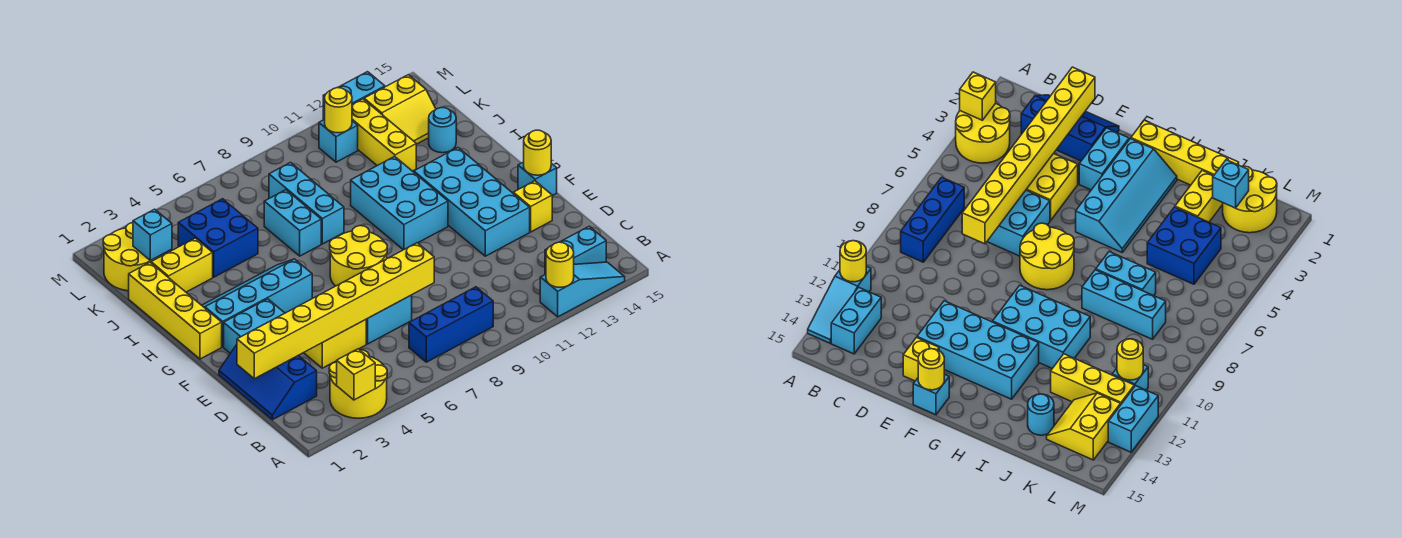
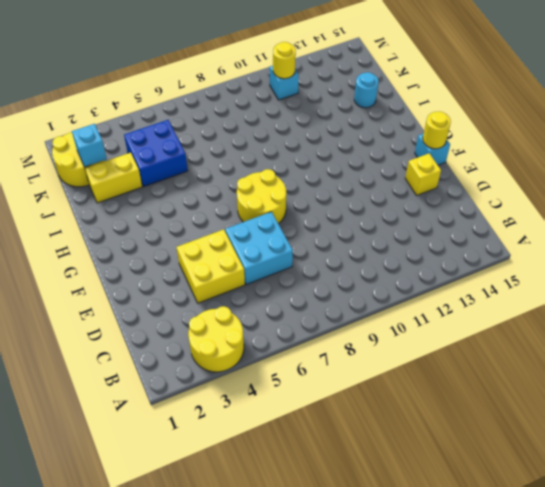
none -> cyan slope A12:A14 level 1 top 12
none -> blue brick B7:B9 level 1
none -> cyan brick B13:B14 level 1
none -> blue slope C1:E2 level 1 top 2

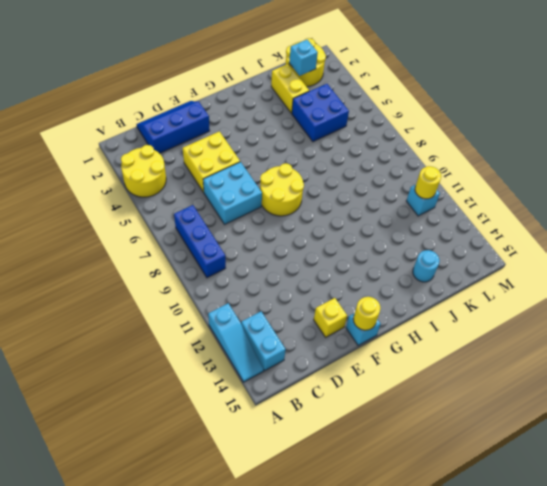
none -> cyan brick E12:H13 level 1
none -> cyan brick F2:F3 level 1
none -> yellow brick G1:J1 level 1
none -> cyan slope G2:H5 level 1 top G

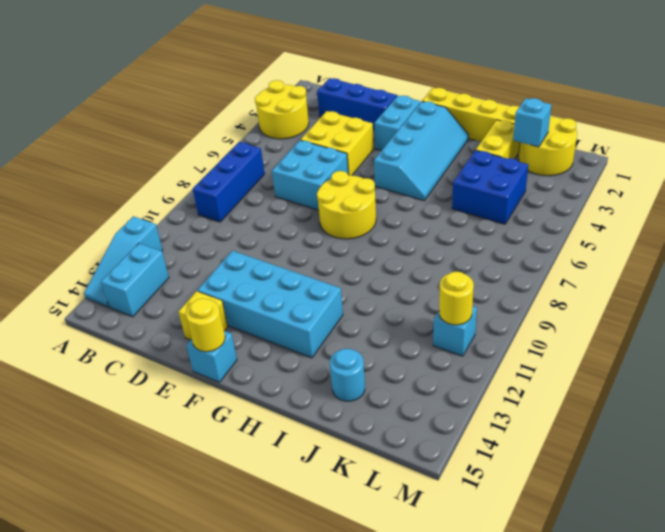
none -> cyan brick G10:I11 level 1
none -> cyan brick I7:J7 level 1
none -> cyan brick I8:K8 level 1
none -> yellow brick J12:L12 level 1

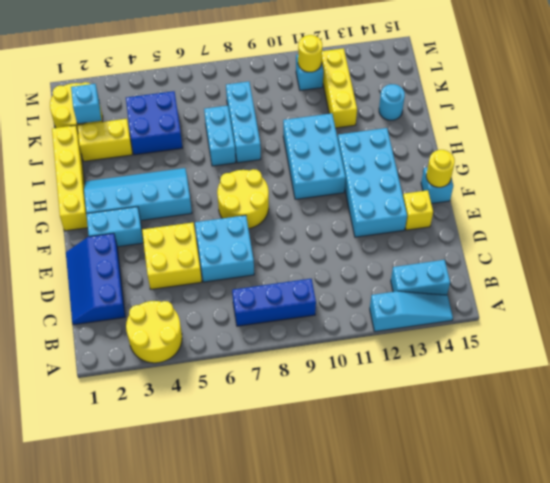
none -> yellow slope K13:L14 level 1 top L
none -> cyan brick M12:M13 level 1
none -> yellow brick A3 level 2
none -> yellow round brick A12 level 2

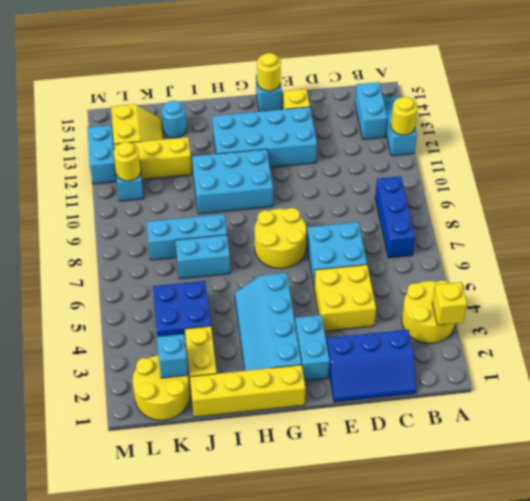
none -> yellow brick D1:D8 level 2

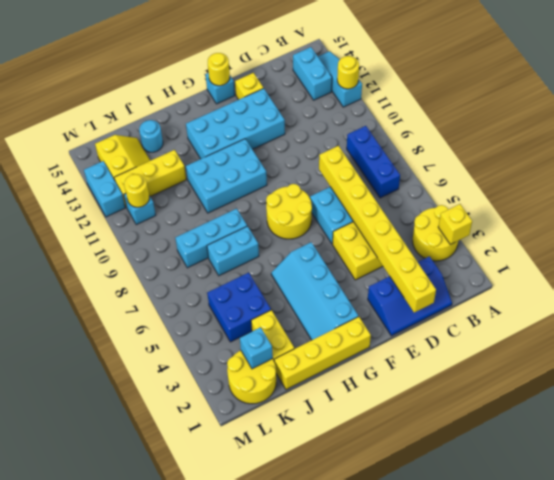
none -> cyan brick F2:F3 level 1

